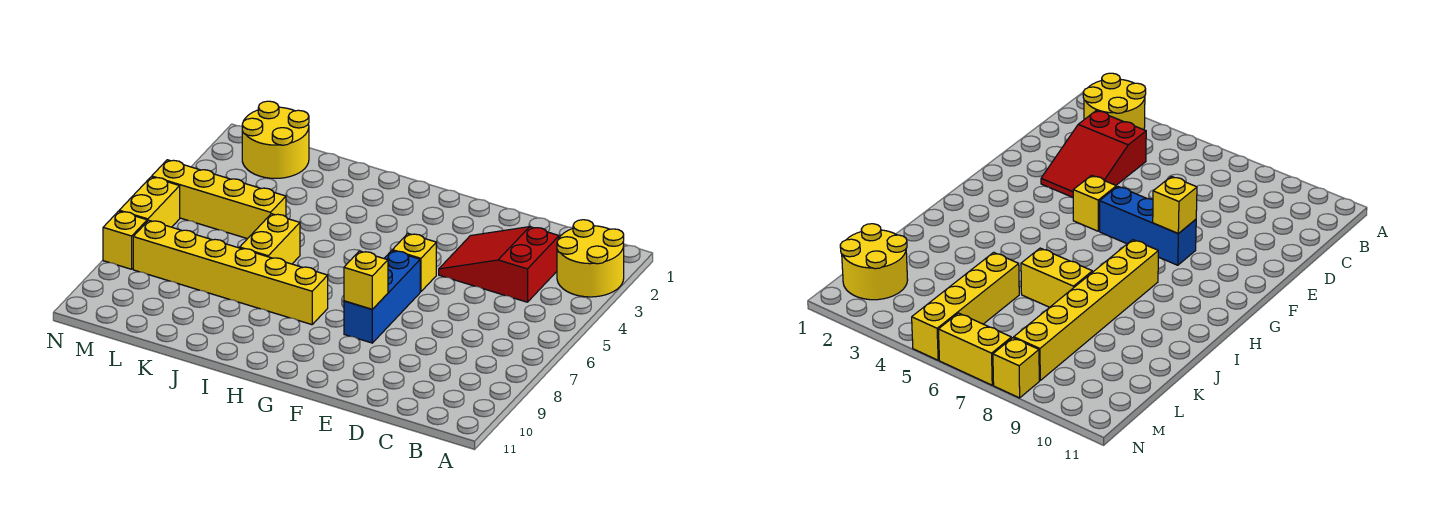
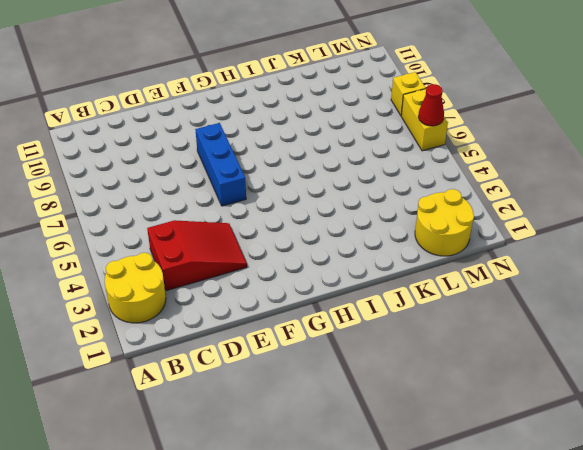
red cone N6 level 2 -> none
none -> yellow brick F5 level 1
none -> yellow brick H8:M8 level 1

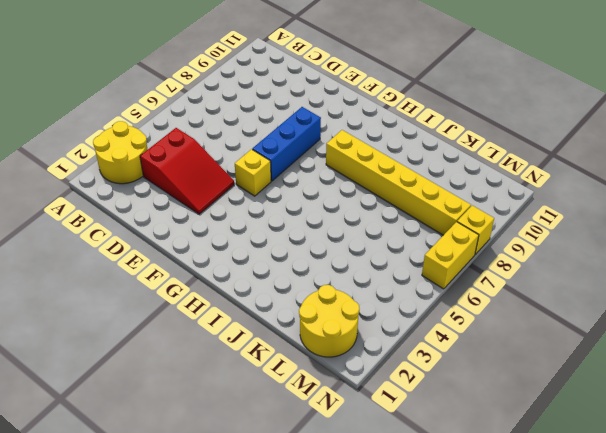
none -> yellow brick J6:J7 level 1
none -> yellow brick K5:N5 level 1

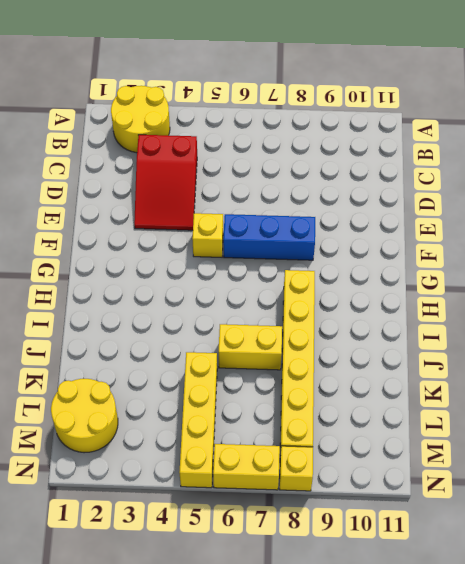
none -> yellow brick F8 level 2

